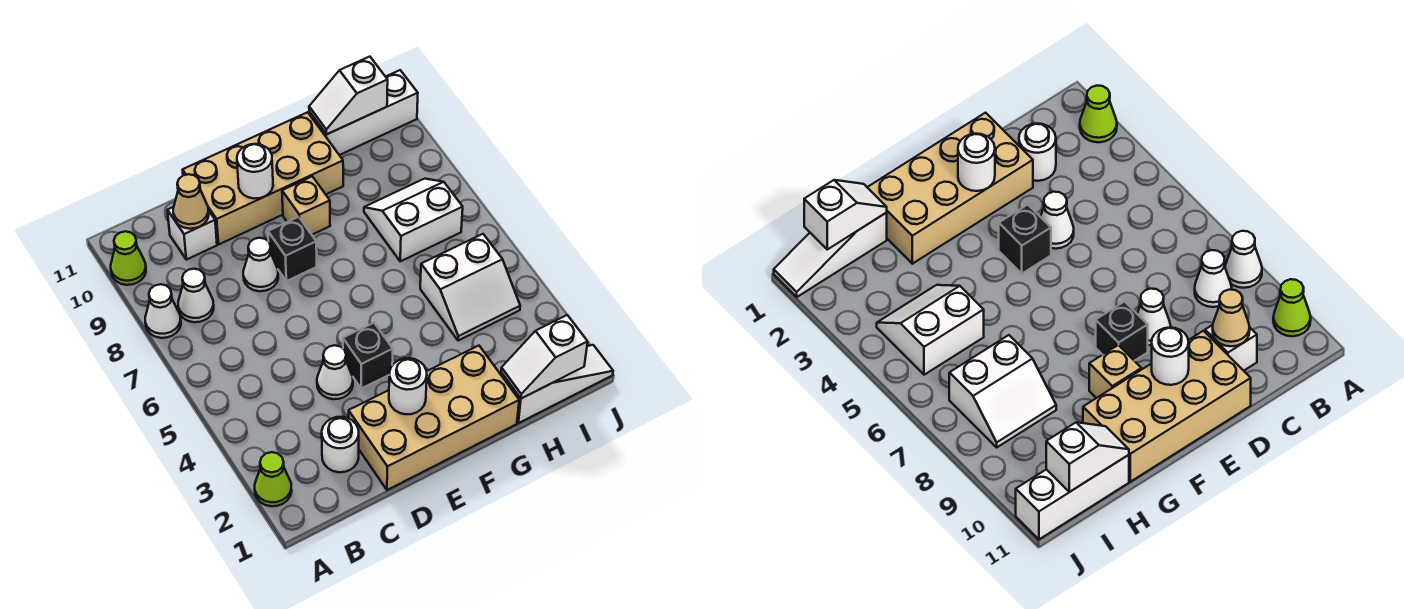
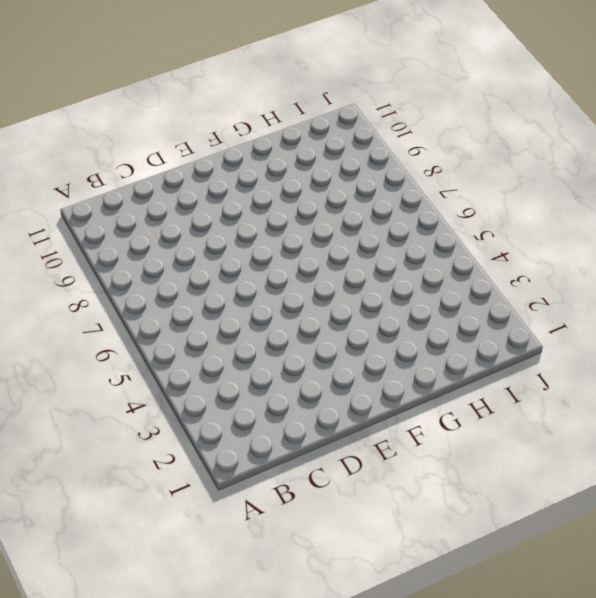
none -> lime cone A2 level 1
none -> white cone A8 level 1
none -> lime cone A10 level 1

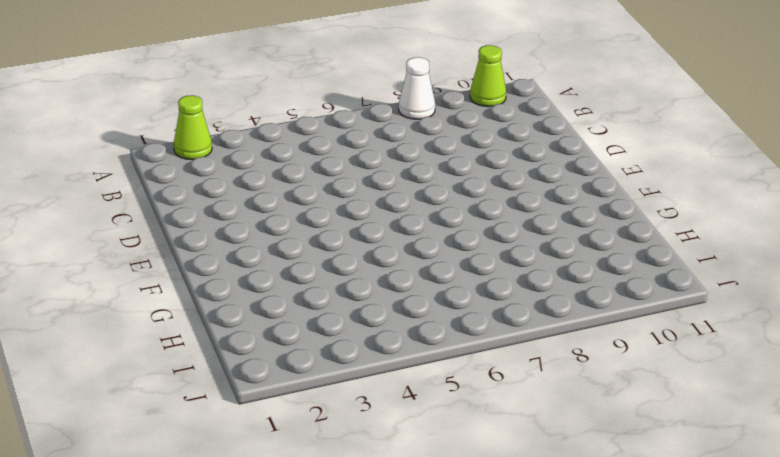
none -> white cone B8 level 1
none -> white round brick C2 level 1
none -> white brick C10 level 1

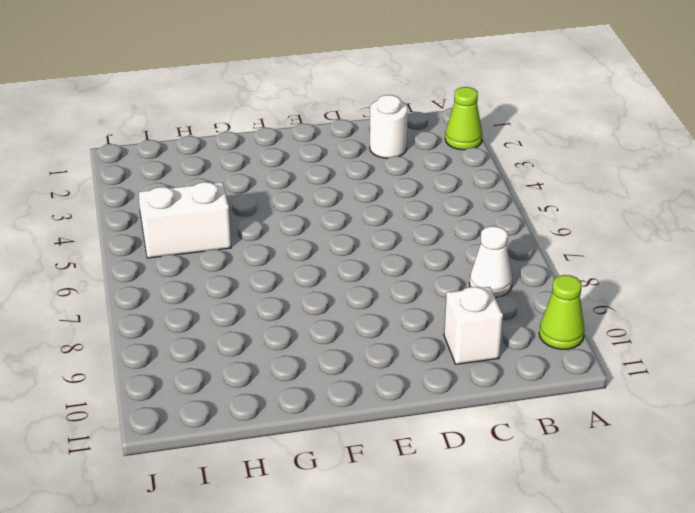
none -> white cone A8 level 1
none -> tan brick D1:G2 level 1
none -> white cone D4 level 1

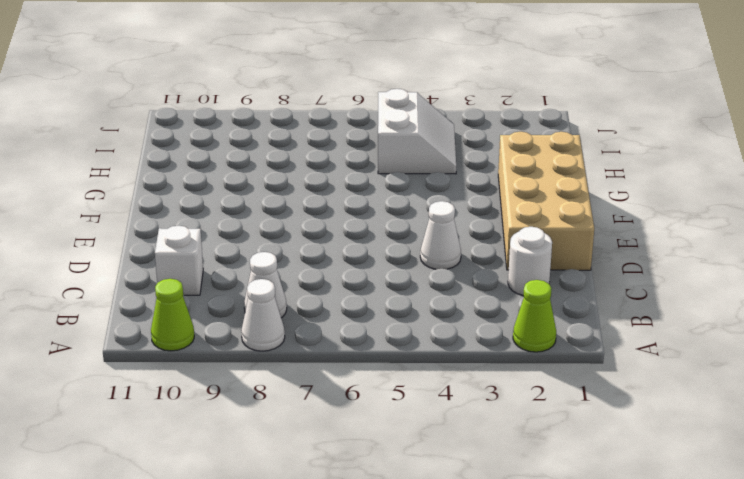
none -> white cone D8 level 1
none -> tan brick D10:G11 level 1
none -> black brick E4 level 1

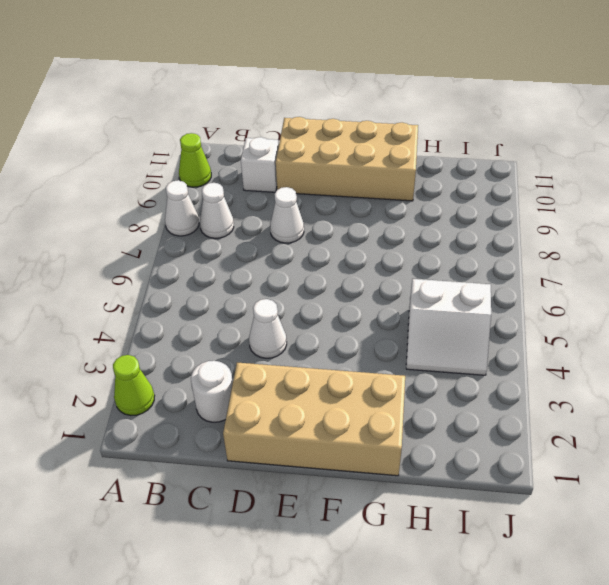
none -> black brick E4 level 1
none -> black brick E8 level 1
none -> tan brick F9 level 1

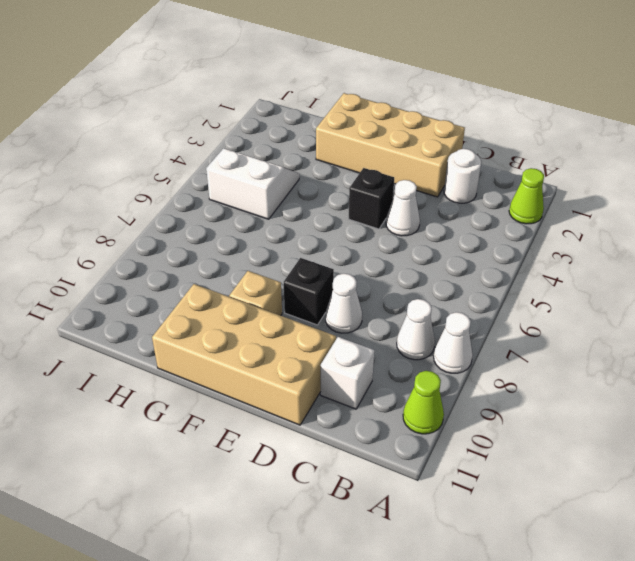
none -> white slope H1:J1 level 1 top H
none -> white slope H7:I8 level 1 top 7
none -> white brick H11:J11 level 1

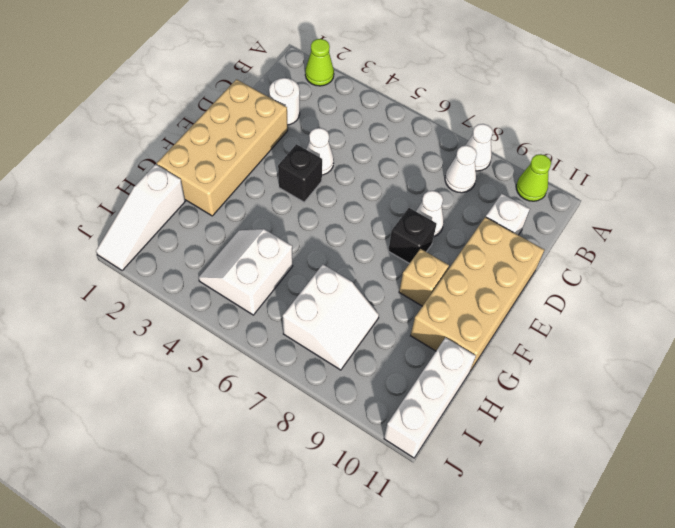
none -> tan cone C10 level 2
none -> white round brick E2 level 2
none -> white round brick E10 level 2

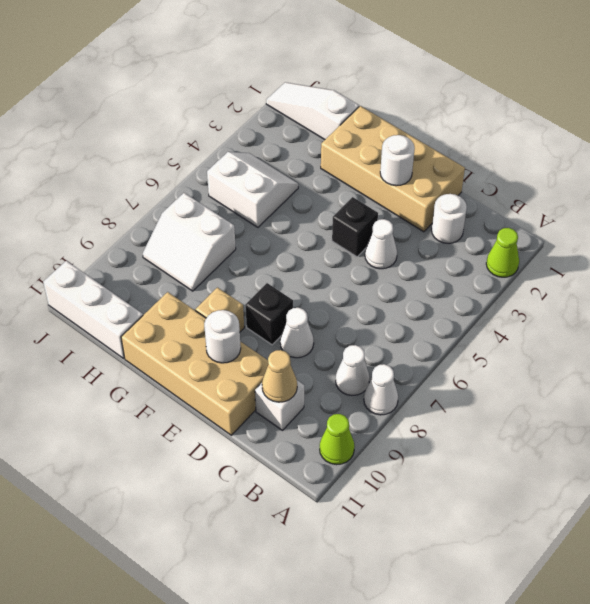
none -> white slope H1:I1 level 2 top I
none -> white slope H11:I11 level 2 top I

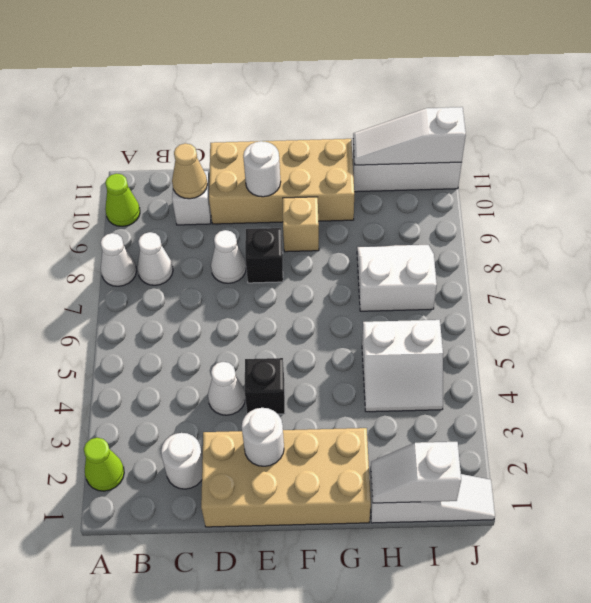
white slope H11:J11 level 2 top J -> white slope H11:I11 level 2 top I

